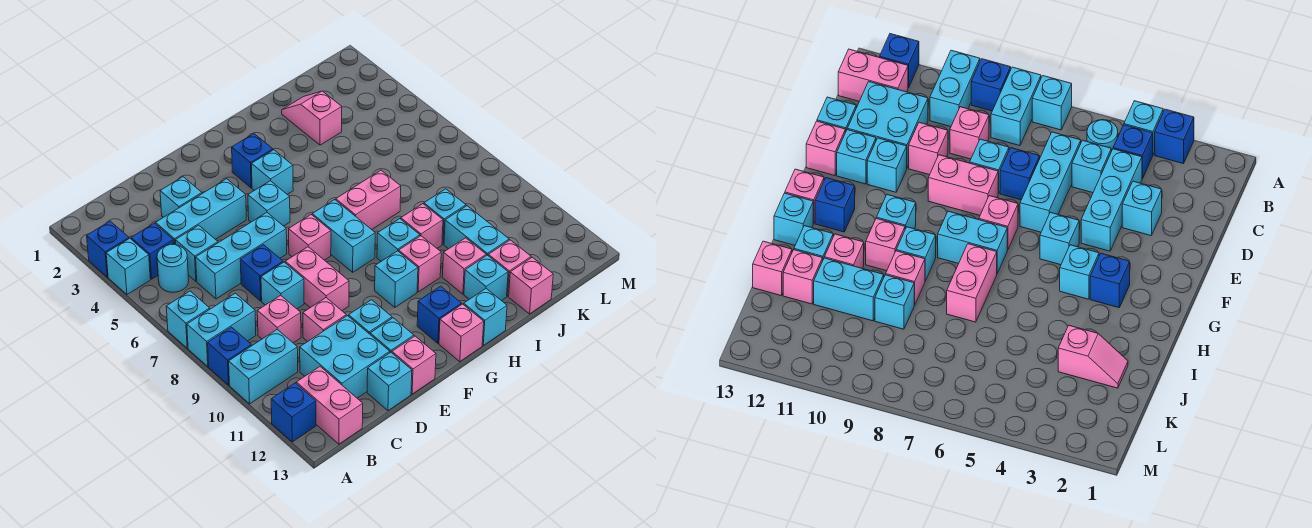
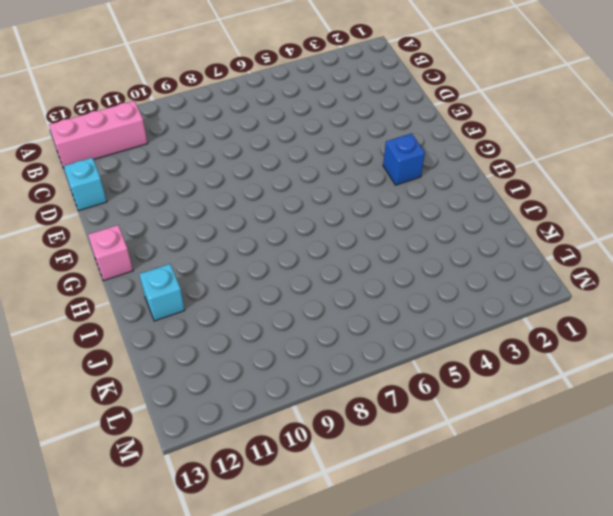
pink brick B11:B13 level 1 -> pink brick B12:B13 level 1
none -> blue brick A3 level 1
none -> cyan brick A4 level 1
none -> cyan brick A7 level 1
none -> cyan brick A8:B8 level 1

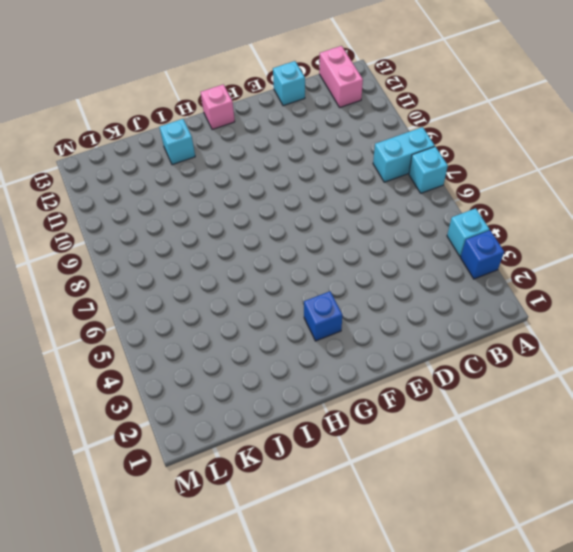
none -> blue brick A9 level 1
none -> cyan brick A10:B10 level 1
none -> blue brick A12 level 1
none -> blue brick B4 level 1

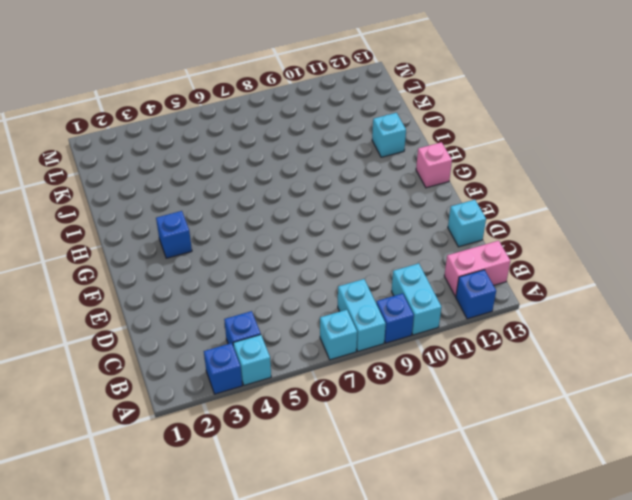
none -> cyan round brick B5 level 1
none -> cyan brick C4:E4 level 1
none -> cyan brick C5 level 1
none -> cyan brick C6:E6 level 1

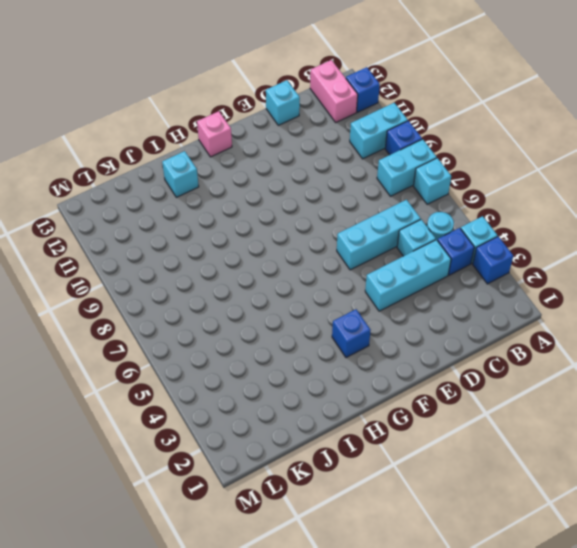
none -> pink brick C9 level 1
none -> cyan brick C11:D12 level 1
none -> cyan brick D3 level 1
none -> blue brick D7 level 1

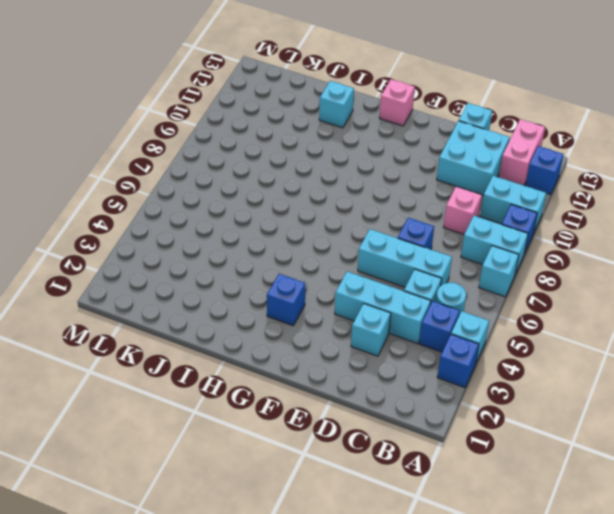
none -> cyan brick D8 level 1
none -> pink brick D10 level 1
none -> pink brick E8:E9 level 1
none -> cyan brick E11 level 1

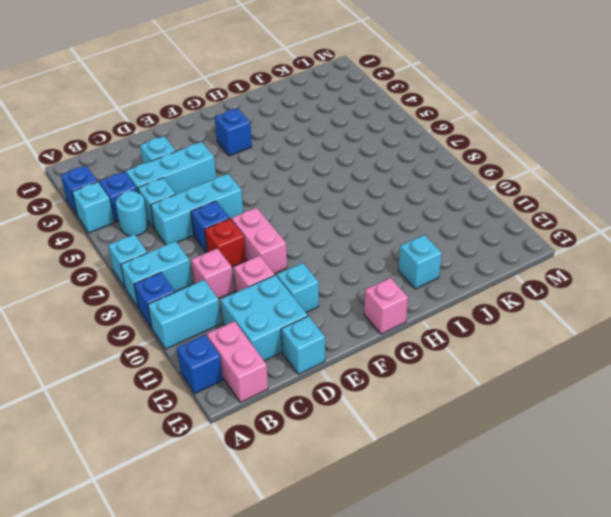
red brick D8 level 1 -> cyan brick D8 level 1
none -> cyan brick E12 level 1
none -> pink brick E13 level 1
none -> cyan brick F5 level 1
none -> pink brick F7 level 1

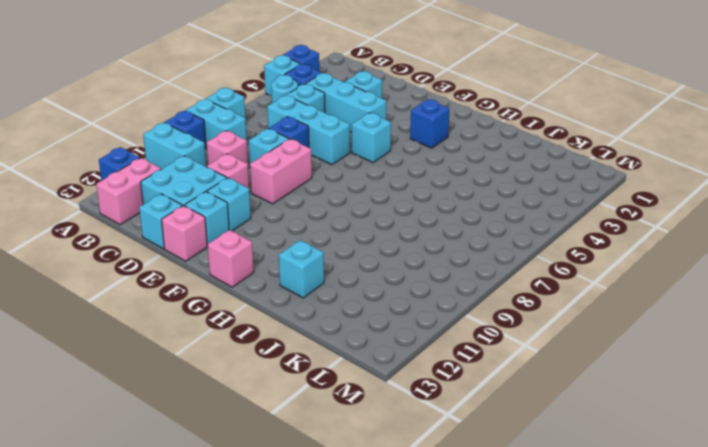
none -> pink brick F7 level 1
none -> cyan brick G4 level 1
none -> cyan brick G7:G8 level 1
none -> cyan brick G10 level 1

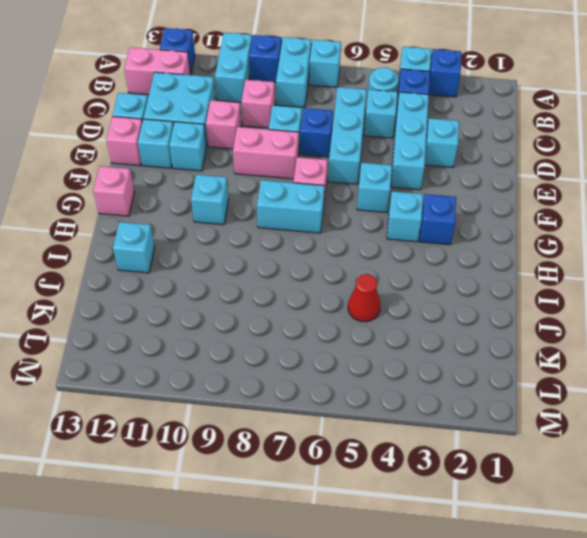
red cone J5 level 1 -> none
none -> blue brick G12 level 1
none -> pink brick H7:I7 level 1
none -> cyan brick H9 level 1
none -> pink brick H10 level 1

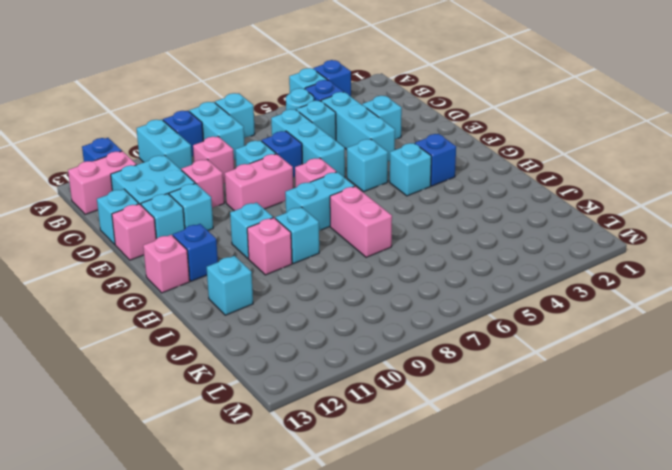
none -> cyan brick H13 level 1
none -> pink brick I9 level 1
none -> pink brick I11 level 1
none -> pink slope J2:J3 level 1 top 3

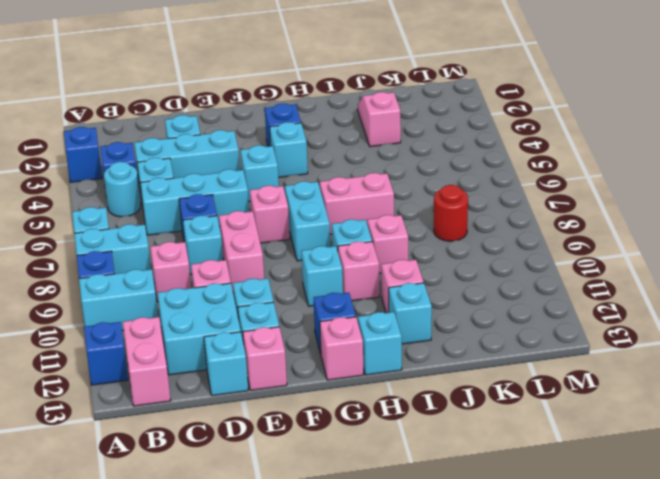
red round brick K8 level 1 -> none
none -> cyan brick A4 level 1
none -> cyan brick J9 level 1
none -> cyan brick J10:J11 level 1
none -> pink brick J12 level 1

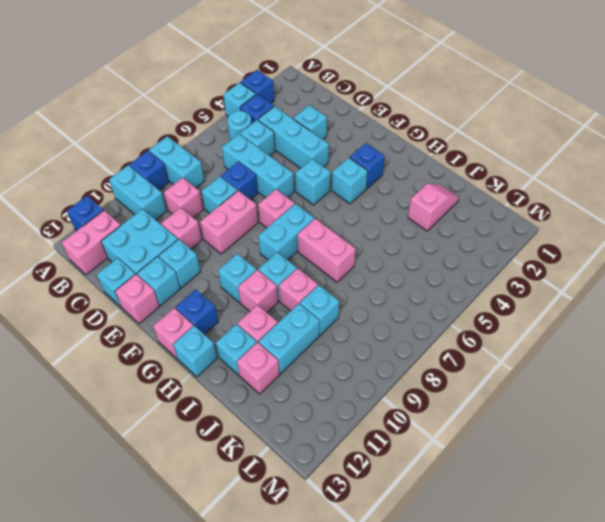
none -> cyan brick A7 level 1
none -> pink brick J13 level 1

